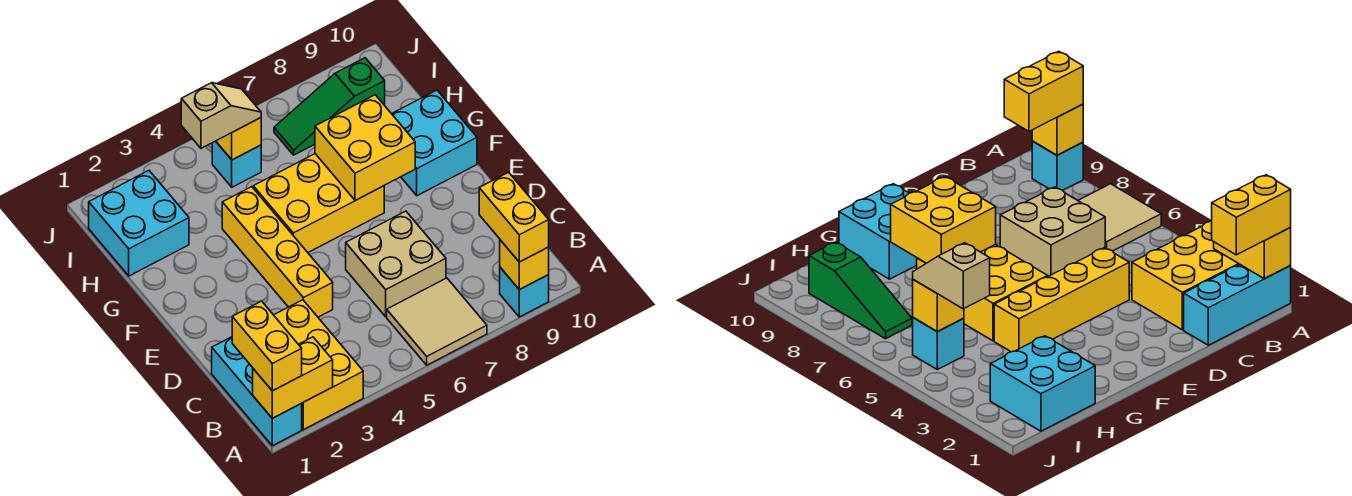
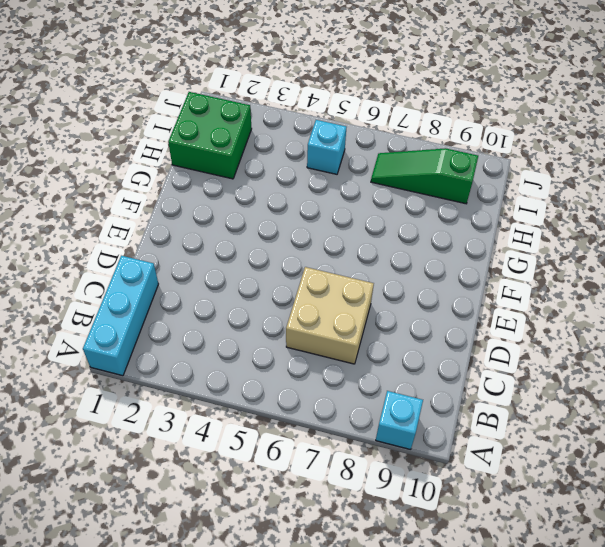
green brick H1:I2 level 1 -> cyan brick H1:I2 level 1
none -> yellow brick A2:C3 level 1
none -> tan tile A6:B7 level 1
none -> yellow brick D4:G4 level 1

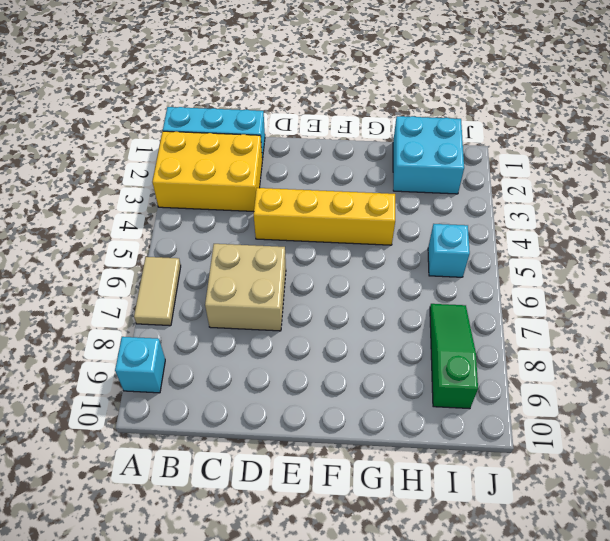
tan tile A6:A7 level 1 -> tan tile A6:B7 level 1
none -> yellow brick F5:G7 level 1
none -> cyan brick F9:G10 level 1
none -> yellow brick A1:A2 level 2

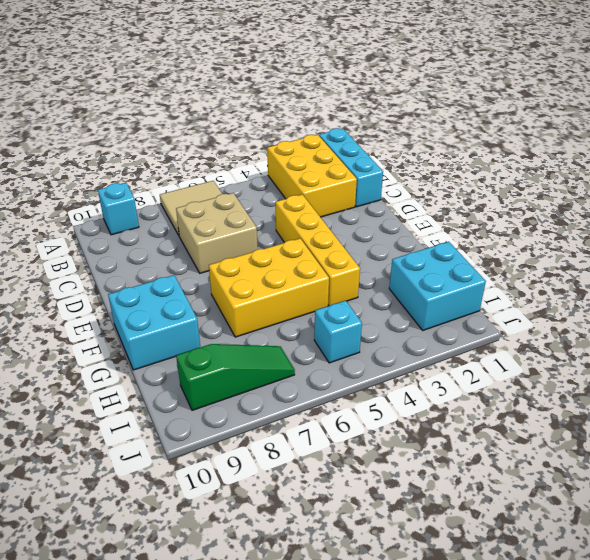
none -> yellow brick A1:A2 level 2
none -> yellow brick A9 level 2
none -> yellow brick F7:G8 level 2

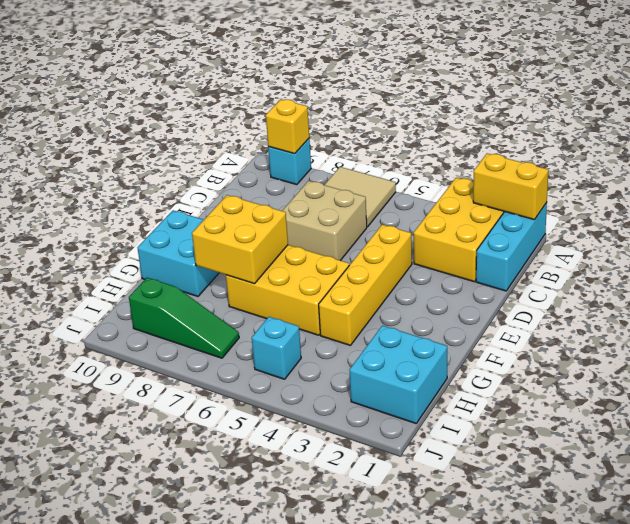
none -> yellow brick I5 level 2
none -> yellow brick A1:B1 level 3
none -> yellow brick A9:B9 level 3

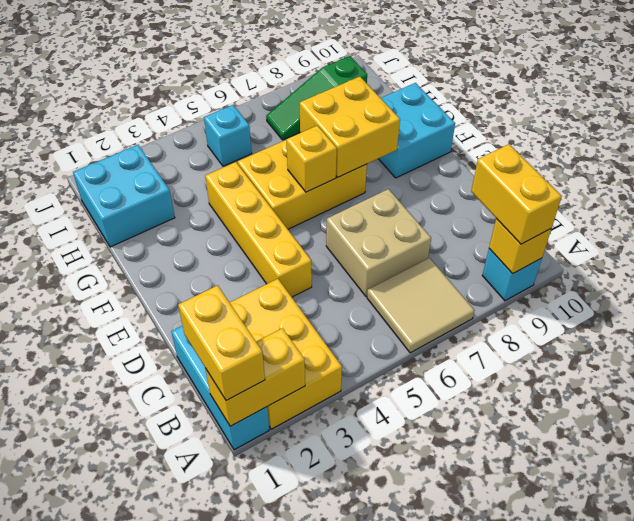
yellow brick F6 level 2 -> yellow brick I5 level 2
none -> tan slope I4:I5 level 3 top 4

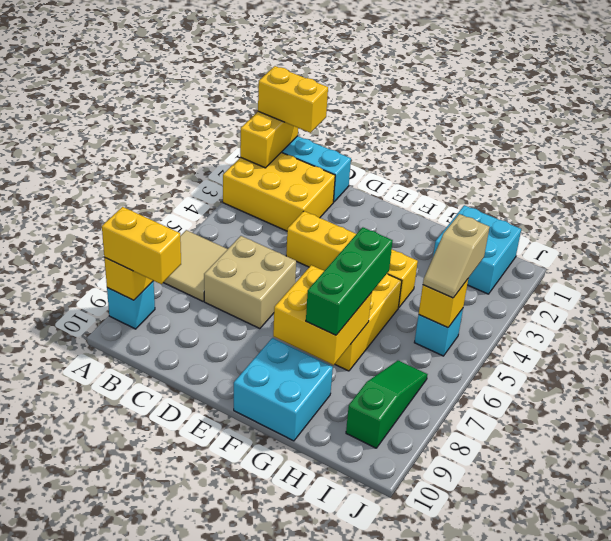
green brick G6:G8 level 3 -> none

